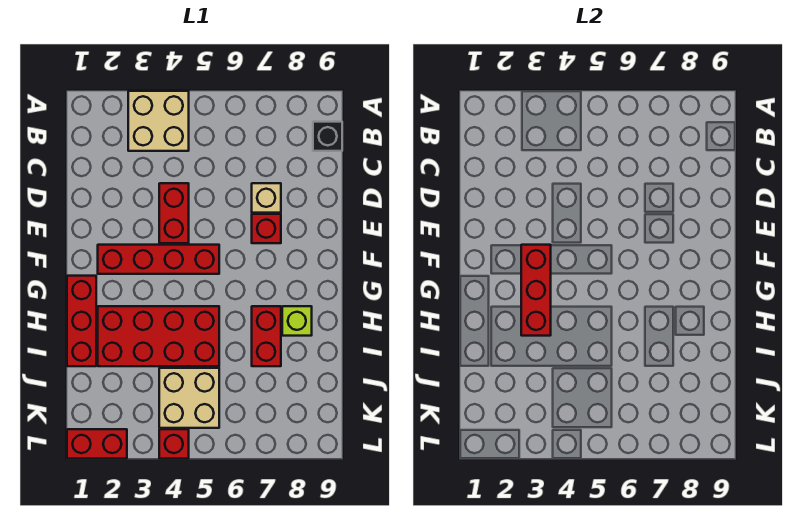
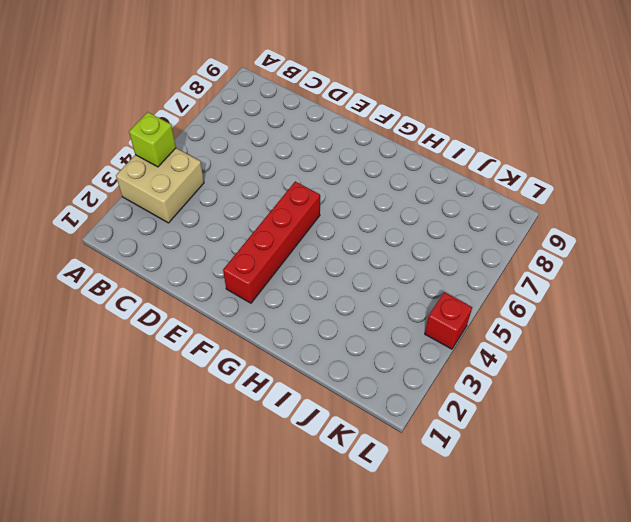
lime brick A4 level 2 -> lime brick H8 level 1
none -> black brick B9 level 1
none -> red brick D4:E4 level 1
none -> tan brick D7 level 1

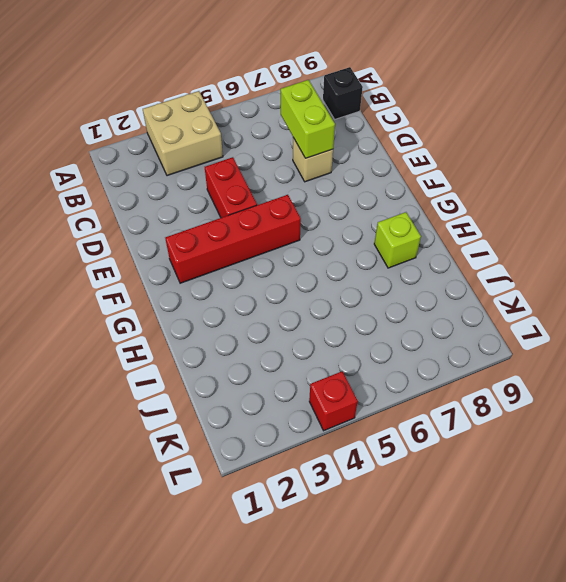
lime brick C7:D7 level 2 -> none
none -> red brick E7 level 1
none -> red brick G1:I1 level 1
none -> red brick H2:I5 level 1

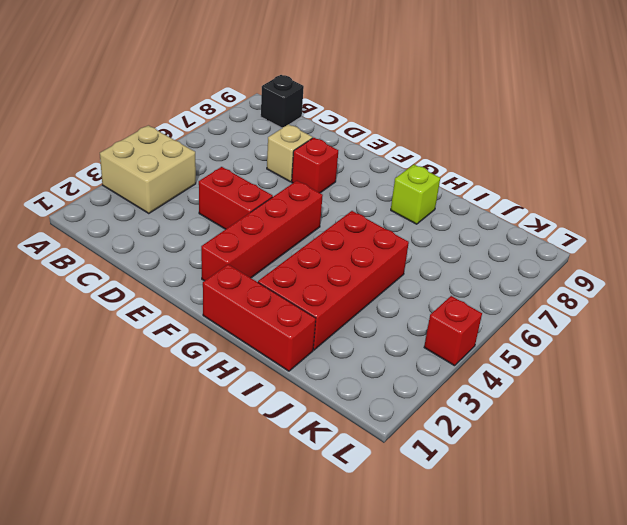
none -> red brick H7:I7 level 1
none -> tan brick J4:K5 level 1
none -> red brick L1:L2 level 1

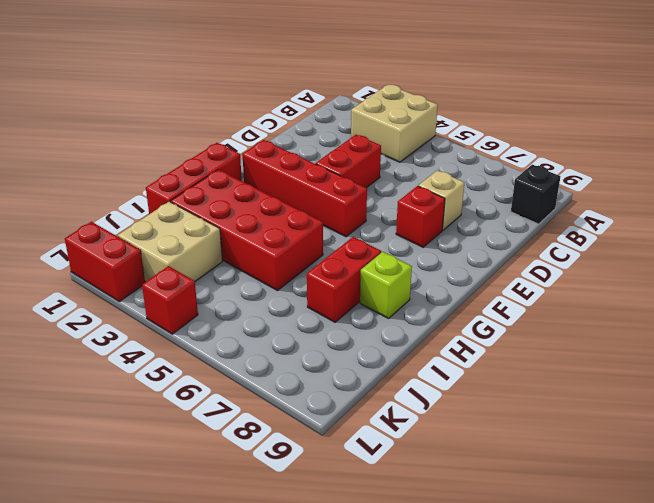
tan brick J2:K3 level 1 -> tan brick J4:K5 level 1
none -> red brick F3:H3 level 2

